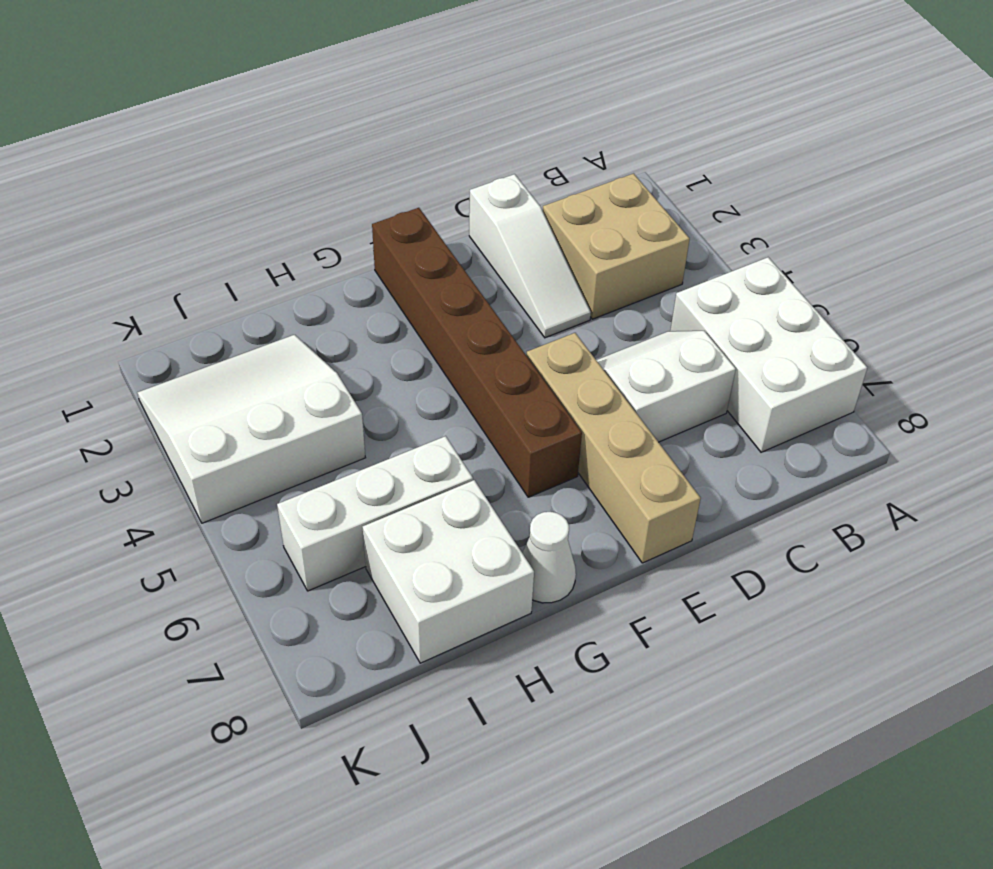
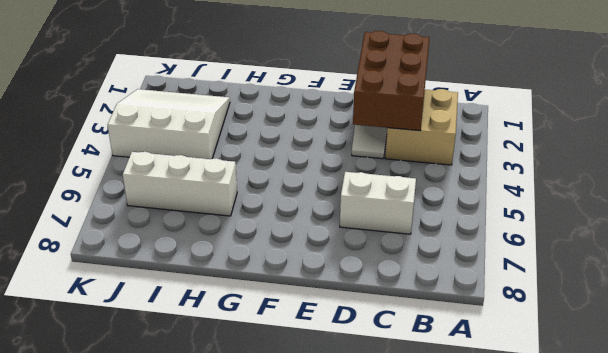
brown brick C1:D3 level 2 -> none
none -> white brick A5:B7 level 1
none -> tan brick E5:E8 level 1

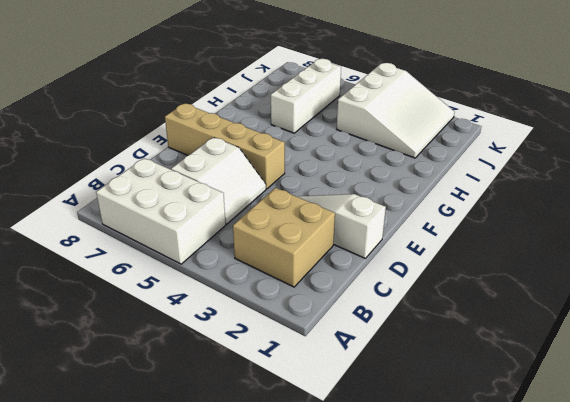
none -> brown brick F1:F6 level 1
none -> white cone G8 level 1

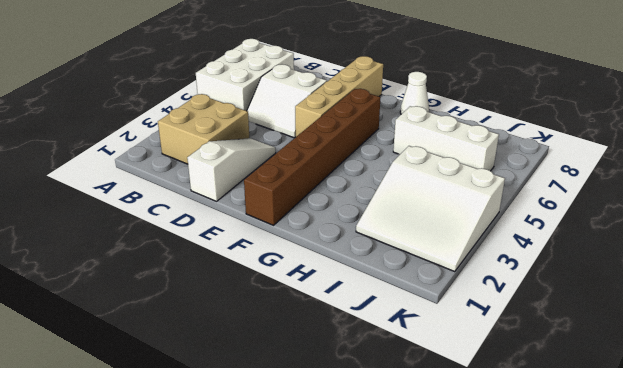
none -> white brick H7:I8 level 1

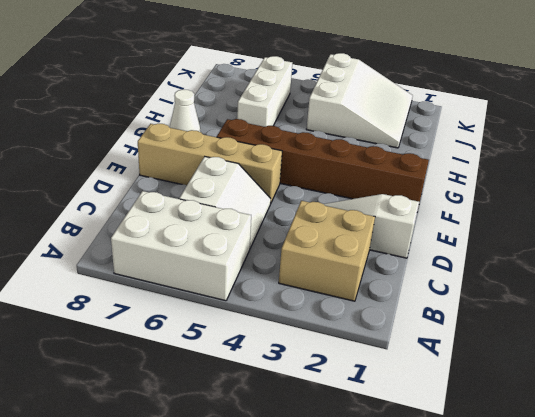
none -> white brick H7:I8 level 1

